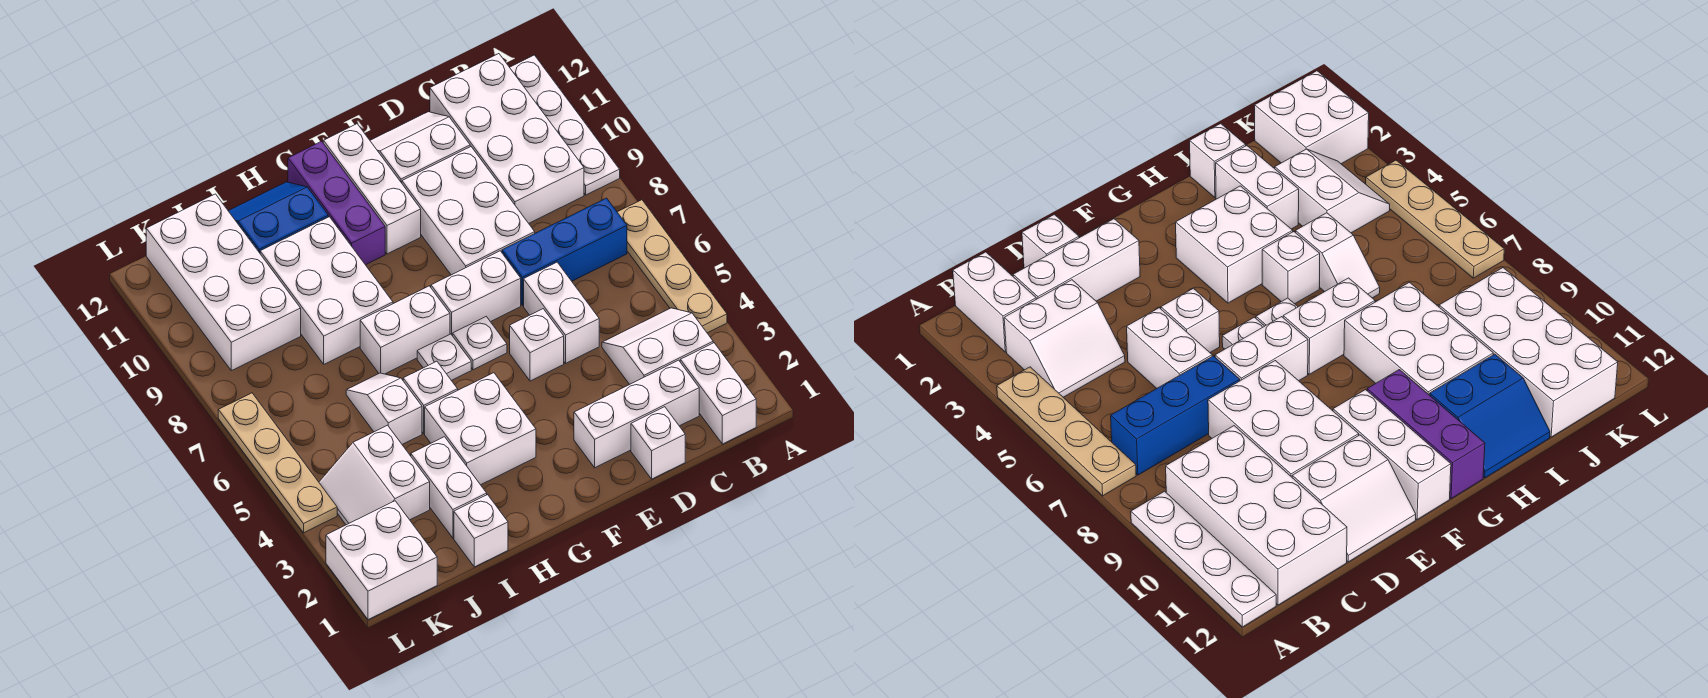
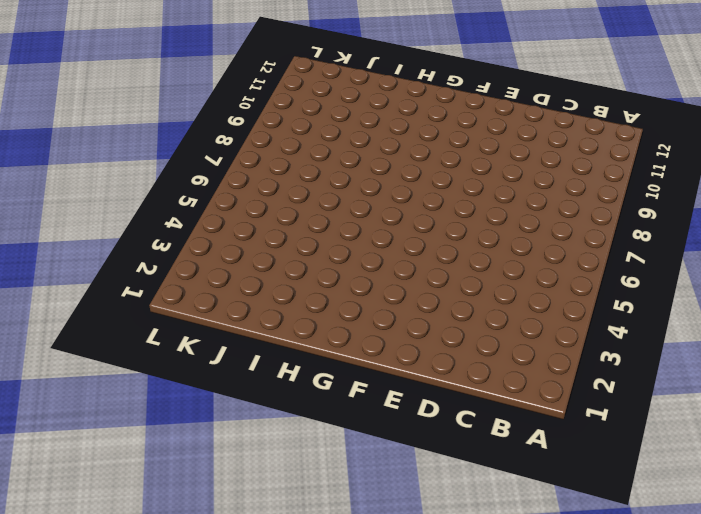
none -> tan plate A4:A7 level 1
none -> white plate A9:A12 level 1
none -> white brick B1:B2 level 1

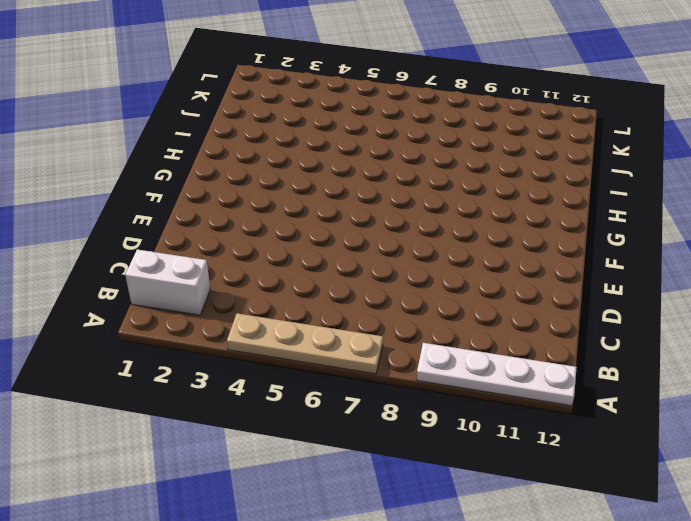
none -> white slope B3:C4 level 1 top 3
none -> blue brick B7:D7 level 1
none -> white brick B9:C12 level 1

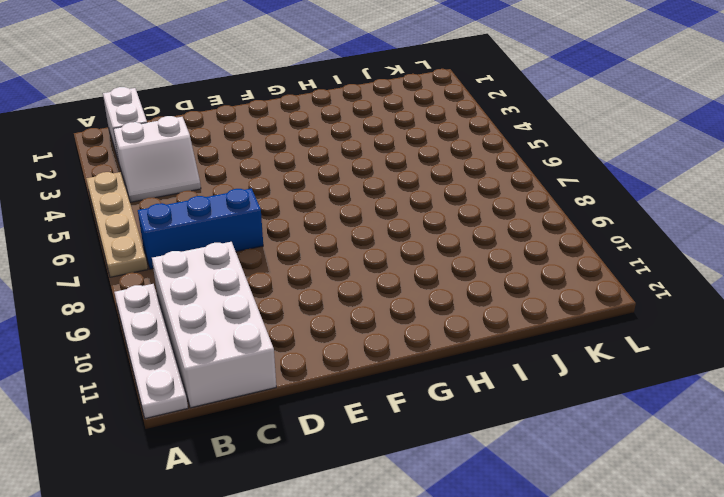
none -> white brick C2:E2 level 1
none -> white brick D1 level 1
none -> white brick D5:D6 level 1

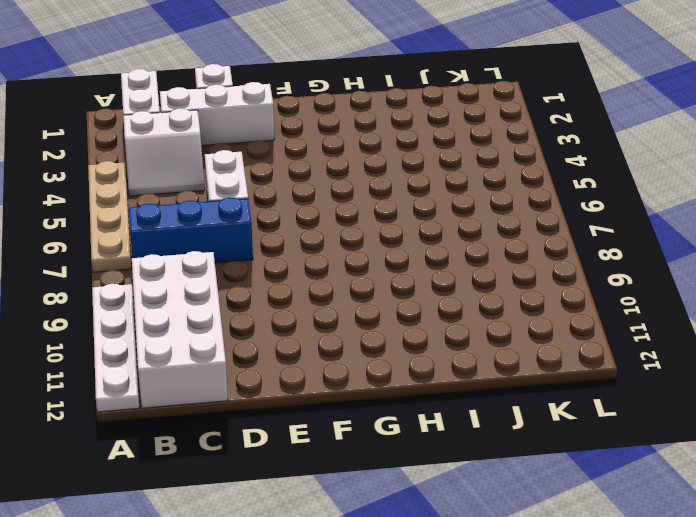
none -> white brick D8:E10 level 1
none -> white slope D11:E12 level 1 top 11
none -> white brick E5 level 1

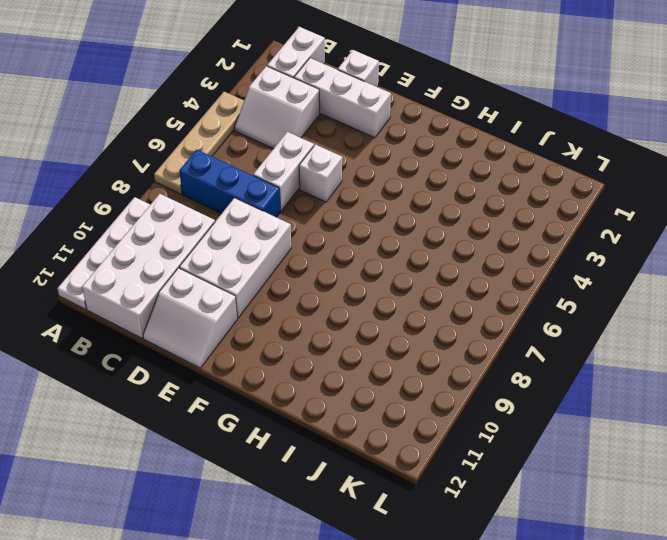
none -> white brick E7:F7 level 1
none -> white plate F6 level 1
none -> white brick F10:F12 level 1

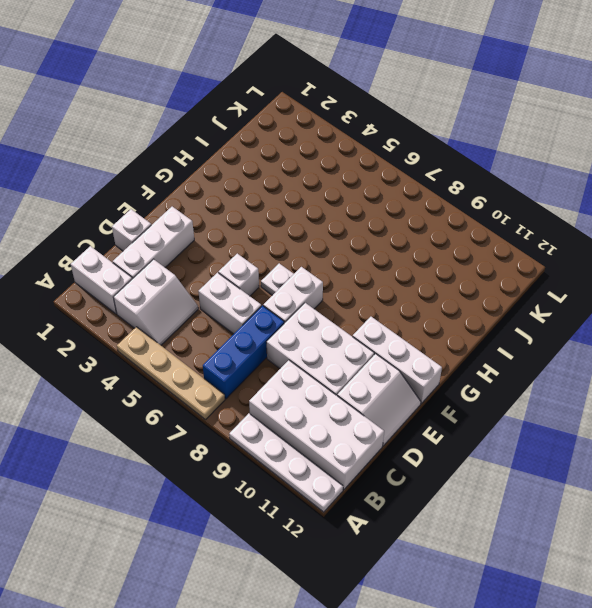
none -> white brick G3:H4 level 1
none -> white plate G6 level 1
none -> white brick G7:H7 level 1

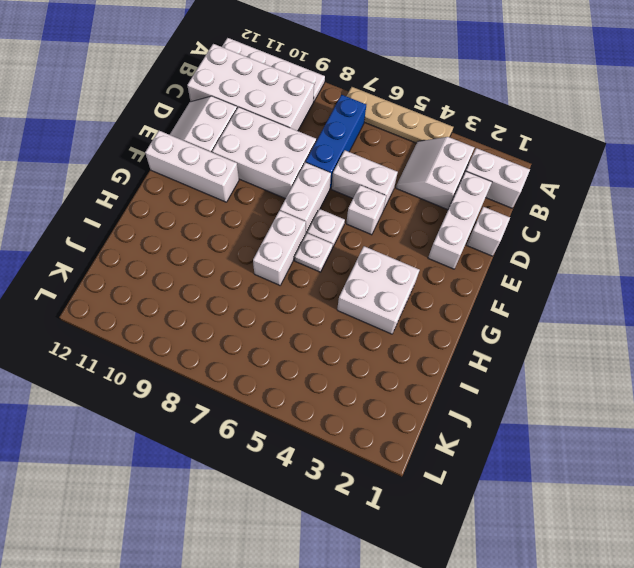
none -> purple brick G10:G12 level 1
none -> white brick H5 level 1
none -> white brick H8:I10 level 1

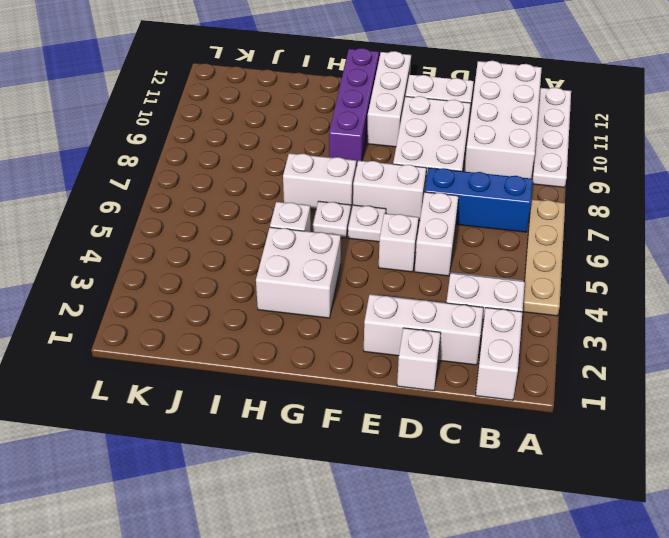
purple brick G9:G12 level 1 -> purple brick G10:G12 level 1
none -> white brick H8:I10 level 1
none -> blue slope H11:I12 level 1 top 11
none -> white brick I1 level 1

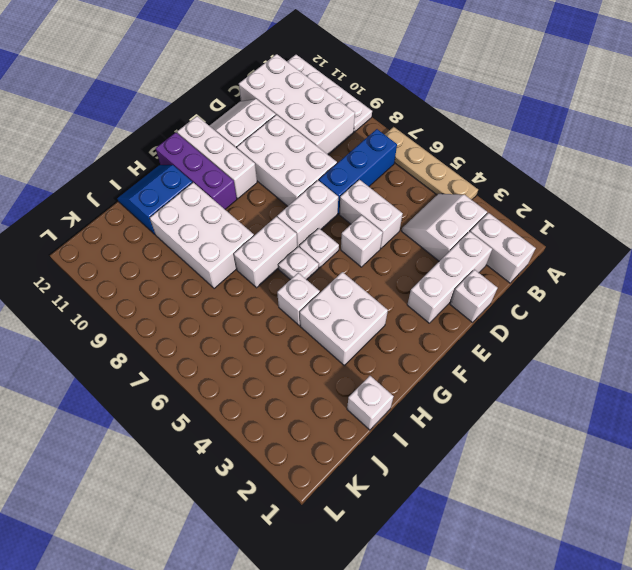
none -> white brick I2:I3 level 1
none -> white slope I5:I6 level 1 top 5
none -> white slope J3:K4 level 1 top J

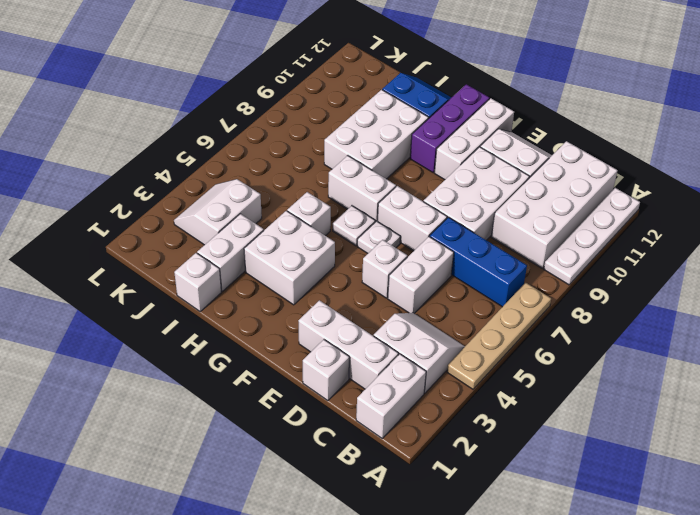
none -> white slope I5:I6 level 1 top 5
none -> white brick J9:K12 level 1
none -> white brick K1:L2 level 1

